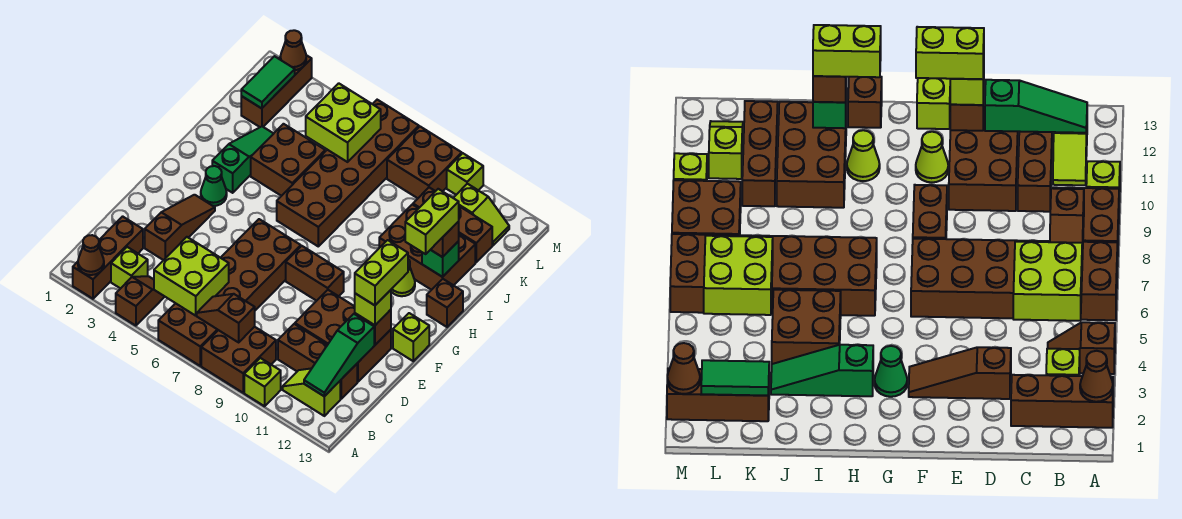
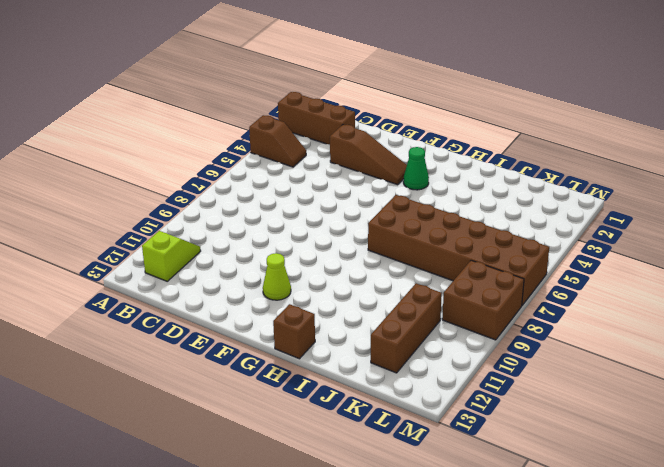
none -> brown brick A6:F7 level 1
none -> brown brick A8:B9 level 1
none -> lime brick A10 level 1
none -> lime brick B3 level 1

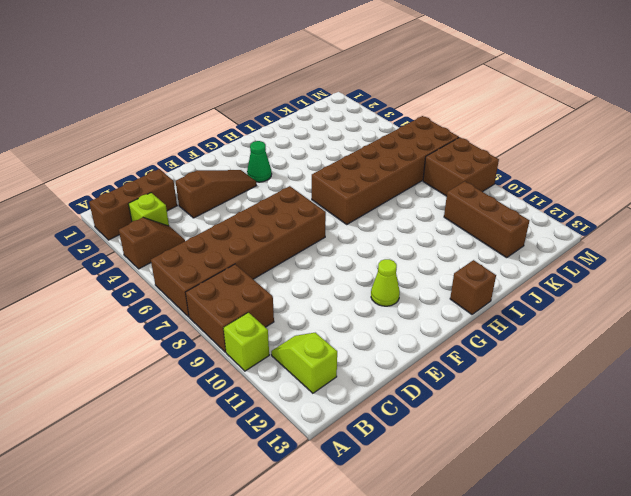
none -> brown brick C10:C12 level 1
none -> brown brick D10:E12 level 1
none -> brown brick F8:F9 level 1
none -> lime brick F13 level 1

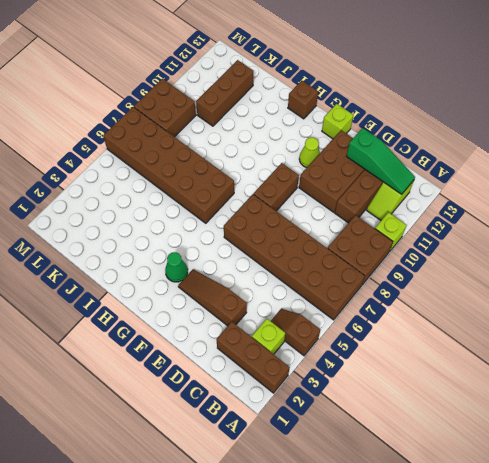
none -> green slope H3:J3 level 1 top H
none -> lime cone H11 level 1
none -> brown brick I4:J5 level 1
none -> brown brick I10:J12 level 1

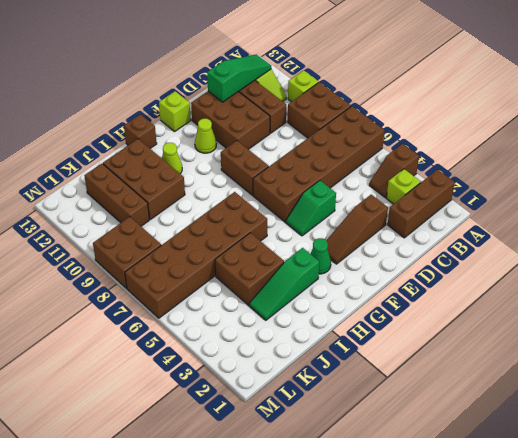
green slope E5:F5 level 1 top E -> none
none -> brown brick K2:M2 level 1
none -> lime slope L11:L12 level 1 top 11
none -> lime brick M10 level 1
none -> brown cone A2 level 2

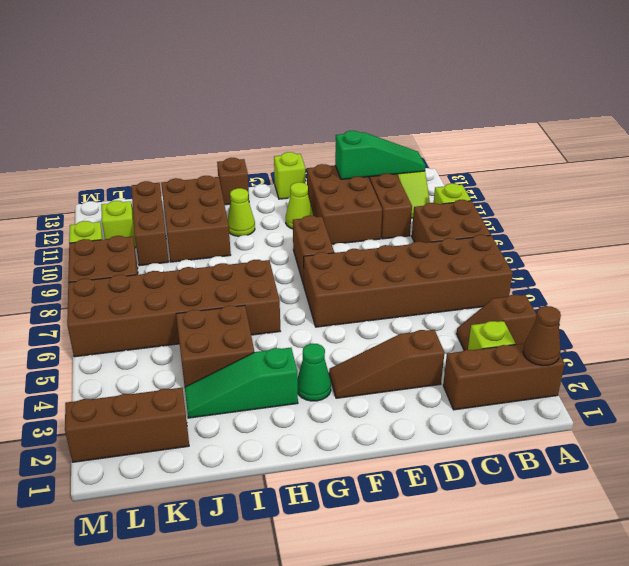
none -> lime brick B5:C6 level 2
none -> brown slope B7:B8 level 2 top 8
none -> brown brick E12 level 2
none -> green brick I12 level 2

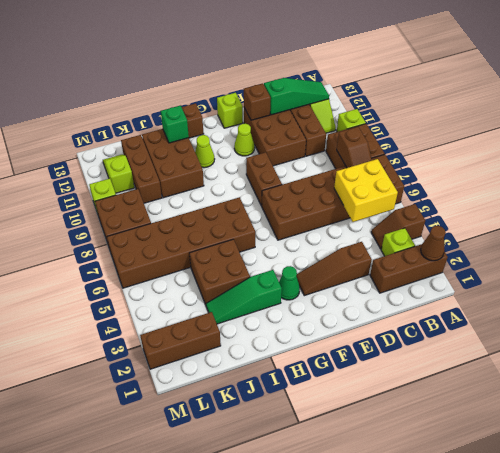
yellow brick B5:C6 level 2 -> lime brick B5:C6 level 2
none -> green tile K2:L2 level 2
none -> lime brick K5:L6 level 2
none -> brown cone M2 level 2
none -> lime brick E12 level 3

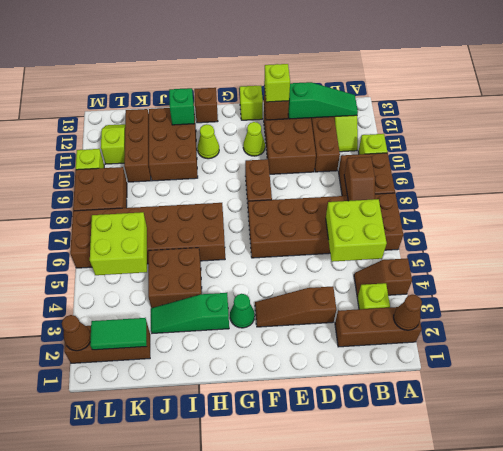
none -> brown brick I12 level 3
none -> lime brick E12:F12 level 4
none -> lime brick H12:I12 level 4

